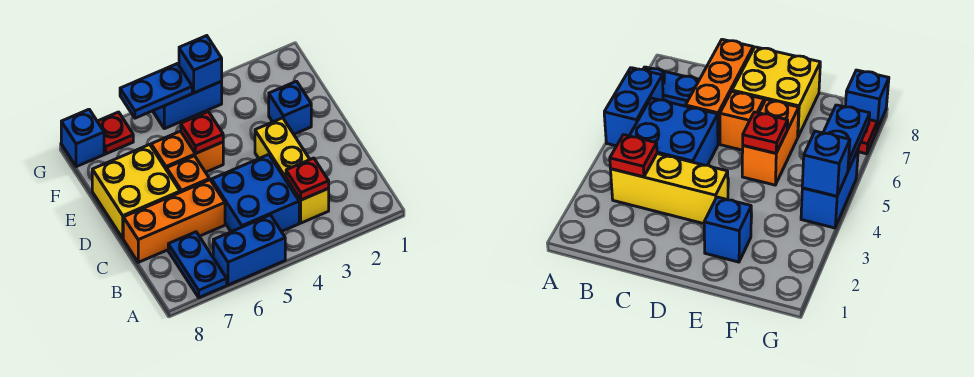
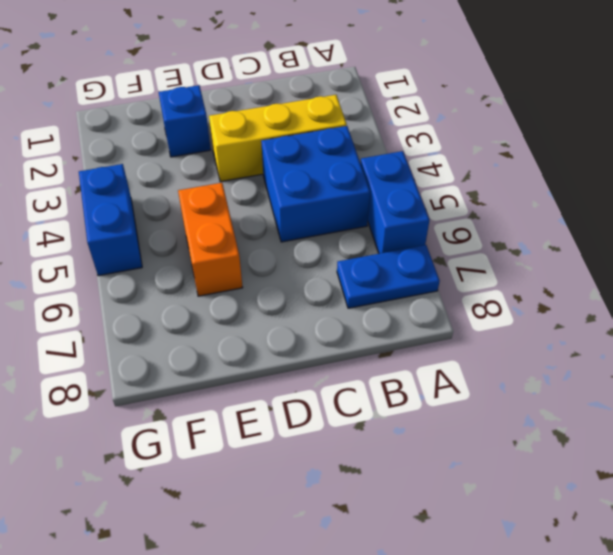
none -> orange brick C6:C8 level 1
none -> orange brick D6 level 1
none -> yellow brick D7:E8 level 1

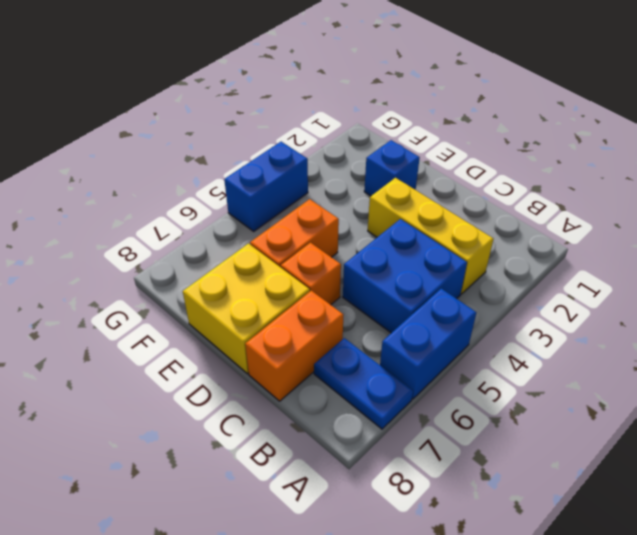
orange brick C7:C8 level 1 -> orange brick C6:C8 level 1
none -> red plate G7 level 1
none -> blue brick G8 level 1
none -> red plate B3 level 2

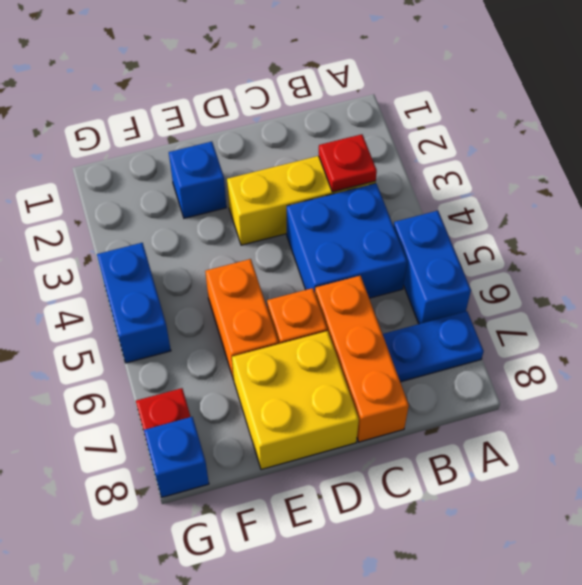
none -> red plate E5 level 2
none -> blue brick G4 level 2
none -> blue plate G5:G6 level 2

